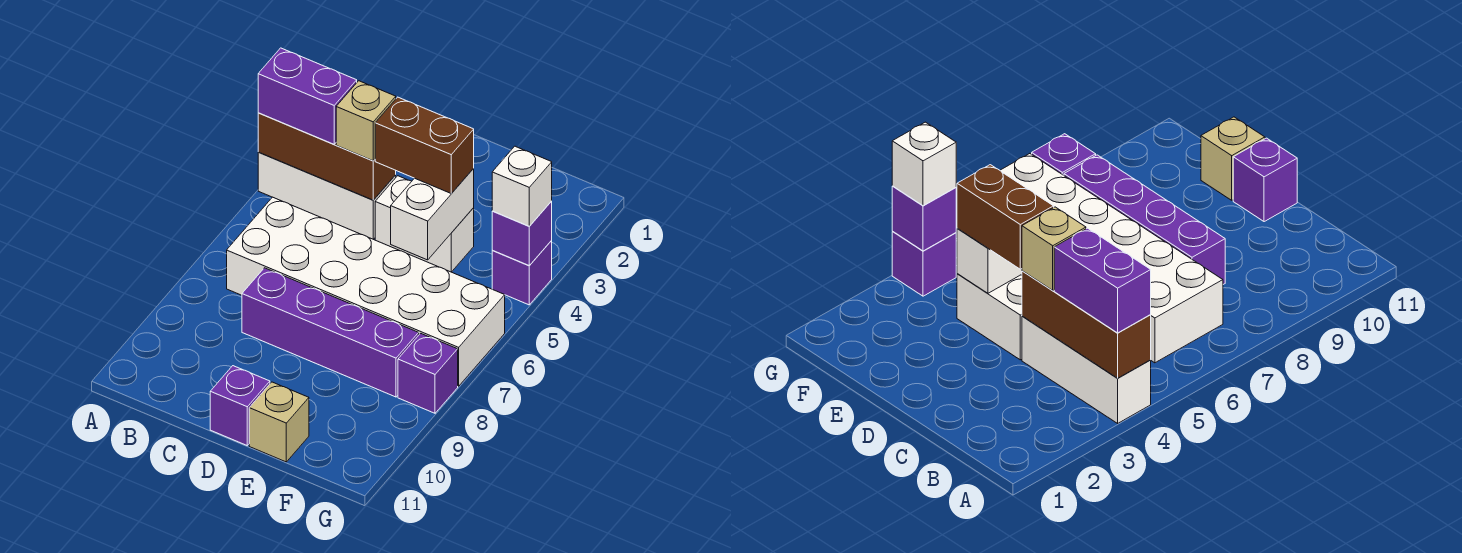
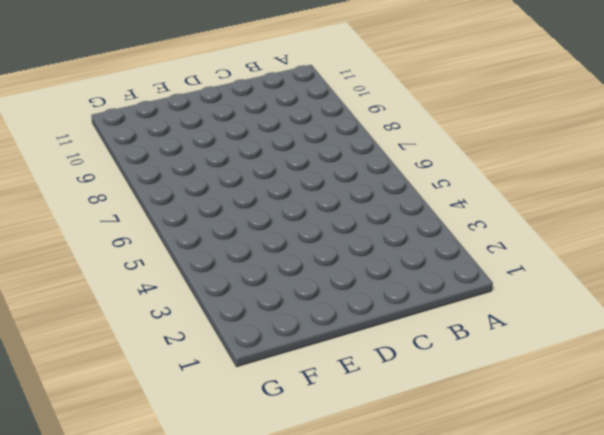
none -> white brick A4:C4 level 1
none -> white brick B6:G7 level 1
none -> purple brick C8:F8 level 1

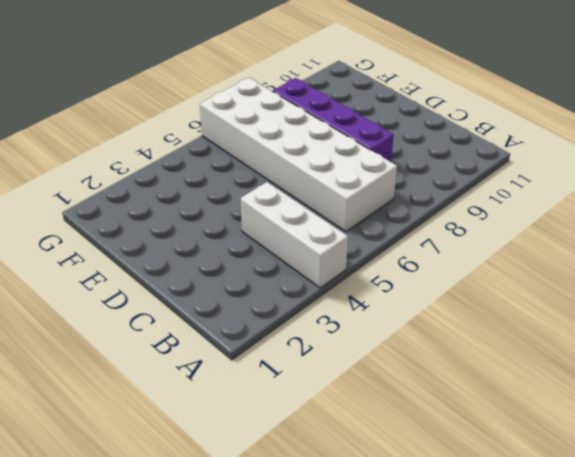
none -> white brick D4:E4 level 1
none -> purple brick D11 level 1
none -> tan brick E11 level 1

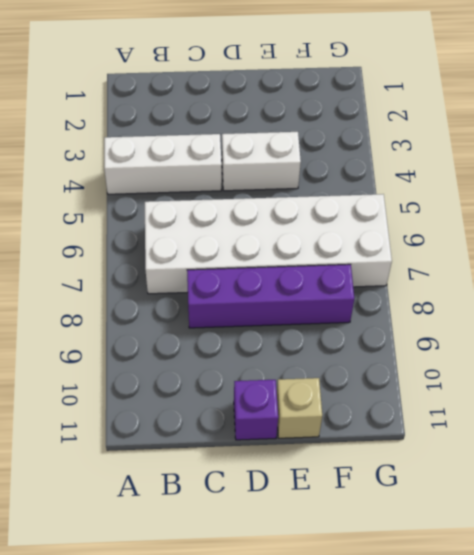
none -> purple brick G4 level 1
none -> purple brick G8 level 1
none -> brown brick A4:C4 level 2

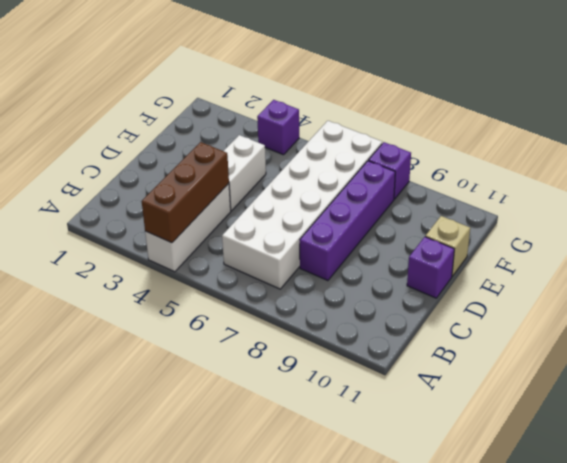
none -> white brick E4:E5 level 2
none -> purple brick G4 level 2
none -> purple brick A4:B4 level 3

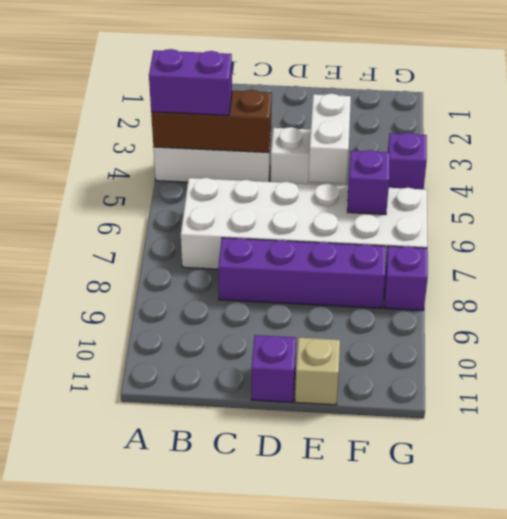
purple brick F6 level 2 -> purple brick G4 level 2
none -> tan brick C4 level 3
none -> brown brick D4:E4 level 3
none -> white brick G4 level 3

